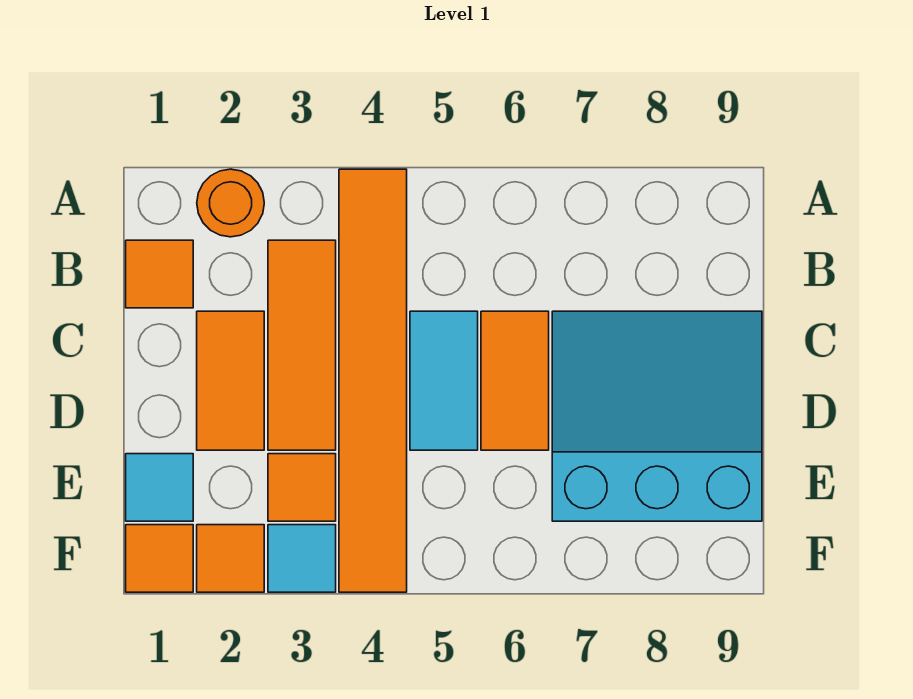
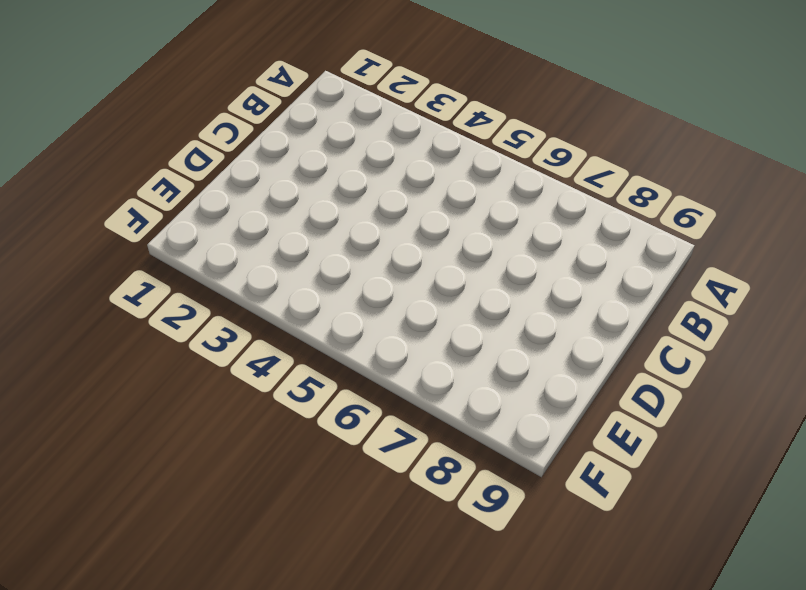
none -> orange round brick A2 level 1
none -> orange tile A4:F4 level 1
none -> orange tile B1 level 1

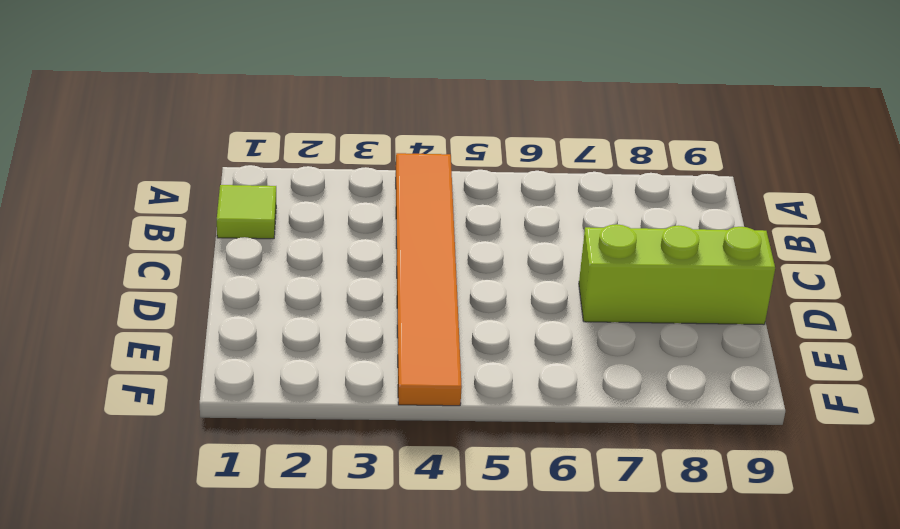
lime tile B1 level 1 -> orange tile B1 level 1
lime brick D7:D9 level 1 -> cyan slope C7:E9 level 1 top E
none -> orange round brick A2 level 1
none -> orange tile B3:D3 level 1
none -> orange tile C2:D2 level 1

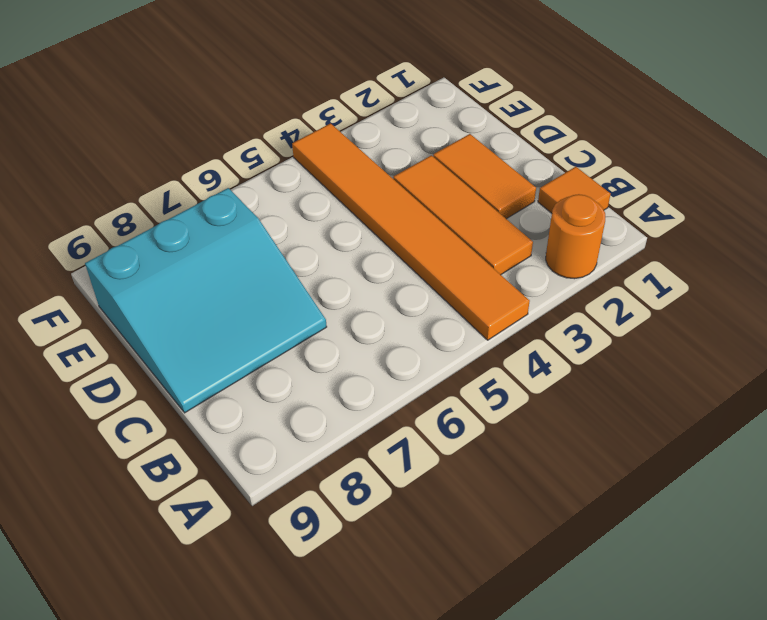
none -> cyan tile C5:D5 level 1
none -> orange tile C6:D6 level 1
none -> cyan tile E1 level 1

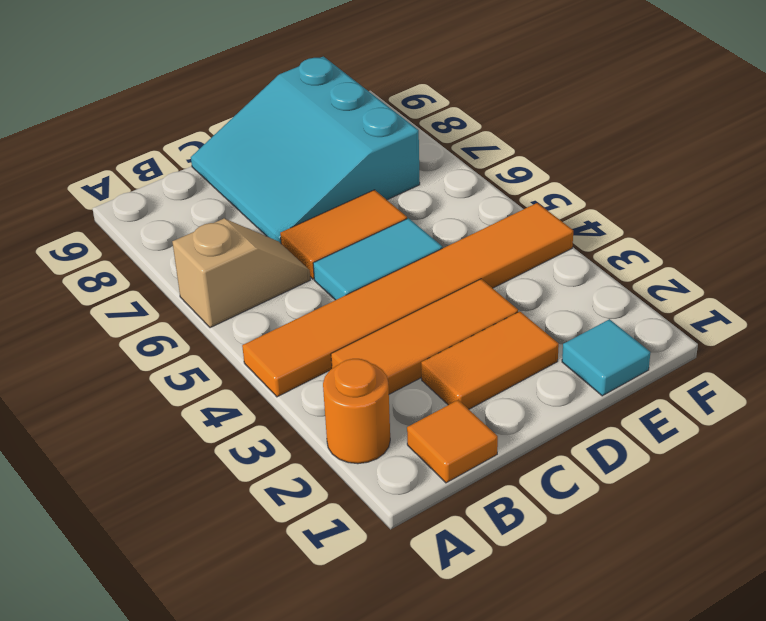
tan slope A6:B6 level 1 top A -> none
none -> orange tile E3 level 1
none -> orange tile F1 level 1
none -> orange tile F2 level 1

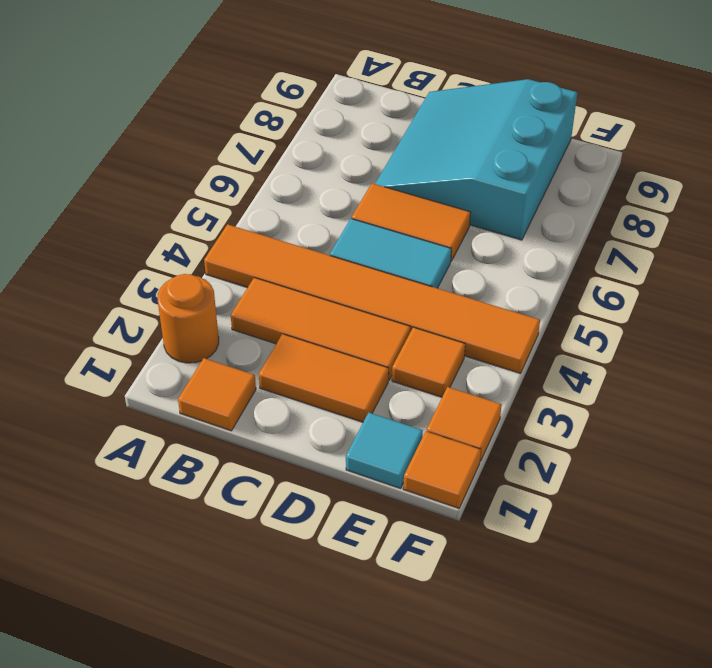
none -> cyan tile F3 level 1

